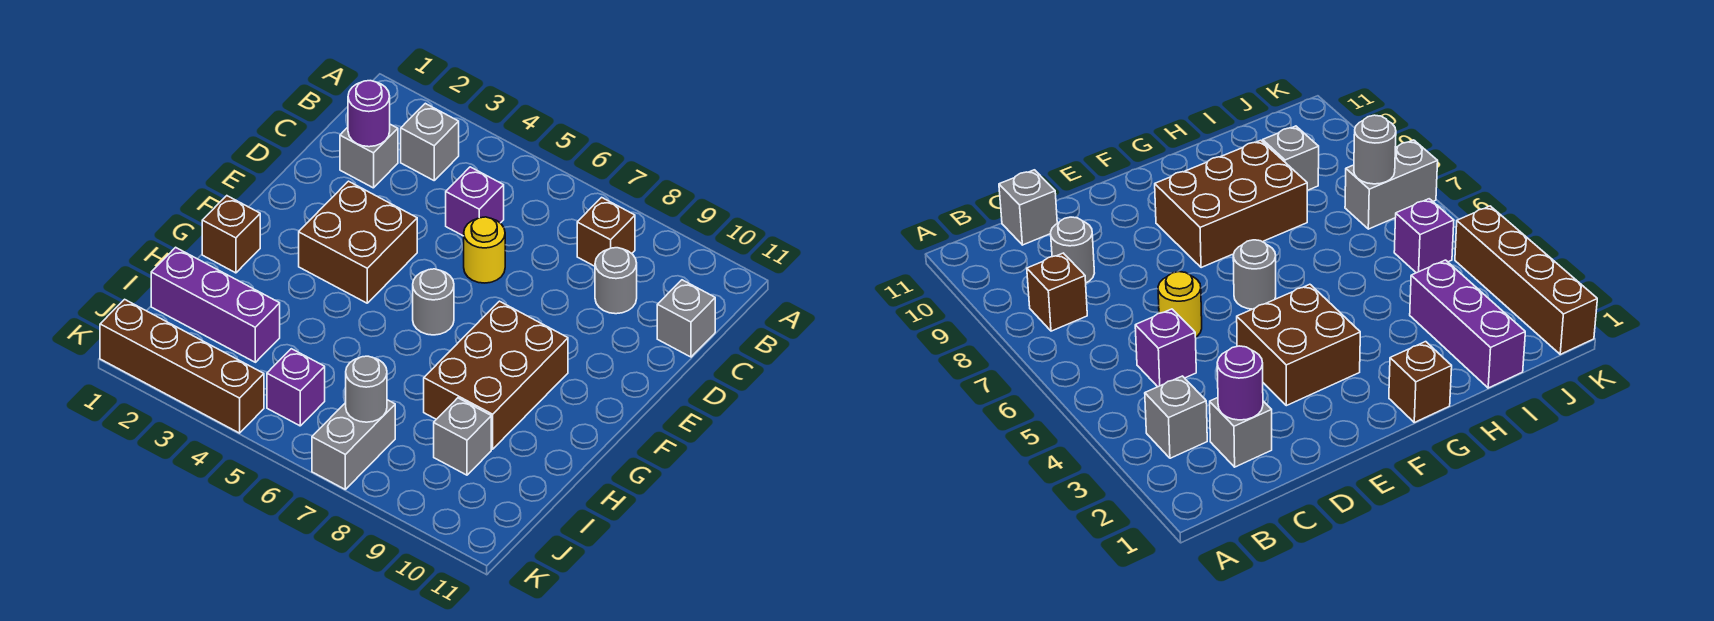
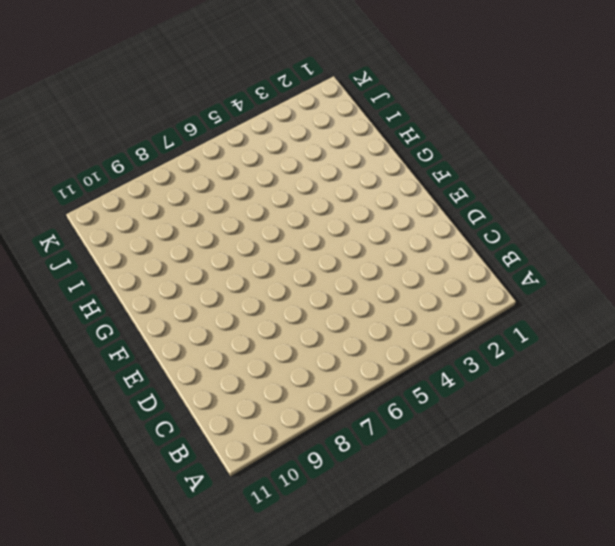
none -> grey brick B3 level 1
none -> brown brick B8 level 1
none -> grey brick C2 level 1

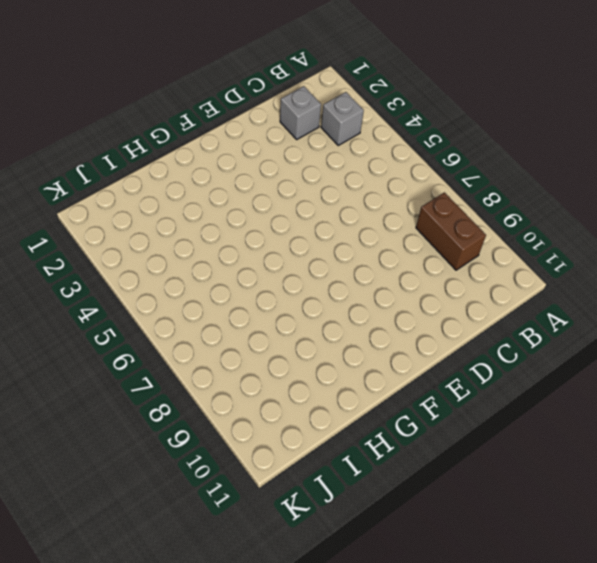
brown brick B8:B9 level 1 -> brown brick B8 level 1
none -> purple brick C5 level 1
none -> grey round brick C9 level 1
none -> grey brick C11 level 1

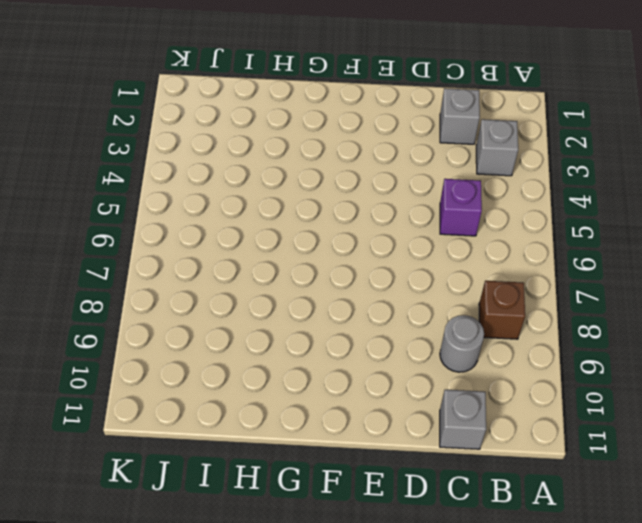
none -> yellow round brick D6 level 1
none -> brown brick E3:F4 level 1
none -> grey round brick F6 level 1

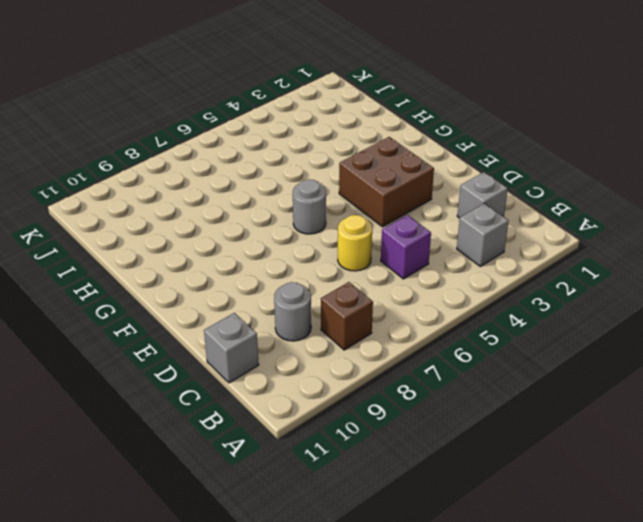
none -> brown brick F8:H9 level 1
none -> brown brick G1 level 1
none -> purple brick I1:I3 level 1

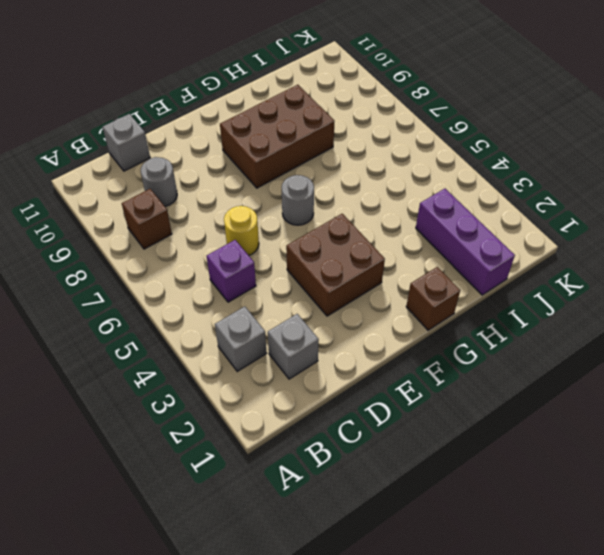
none -> grey brick I9 level 1
none -> purple brick J5 level 1
none -> grey brick J7:K7 level 1

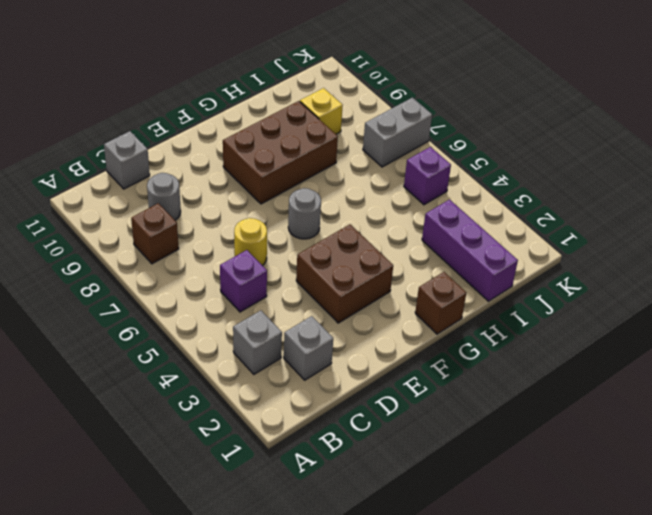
yellow brick I9 level 1 -> grey brick I9 level 1
none -> brown brick K1:K4 level 1
none -> purple round brick C2 level 2
none -> grey round brick J7 level 2

